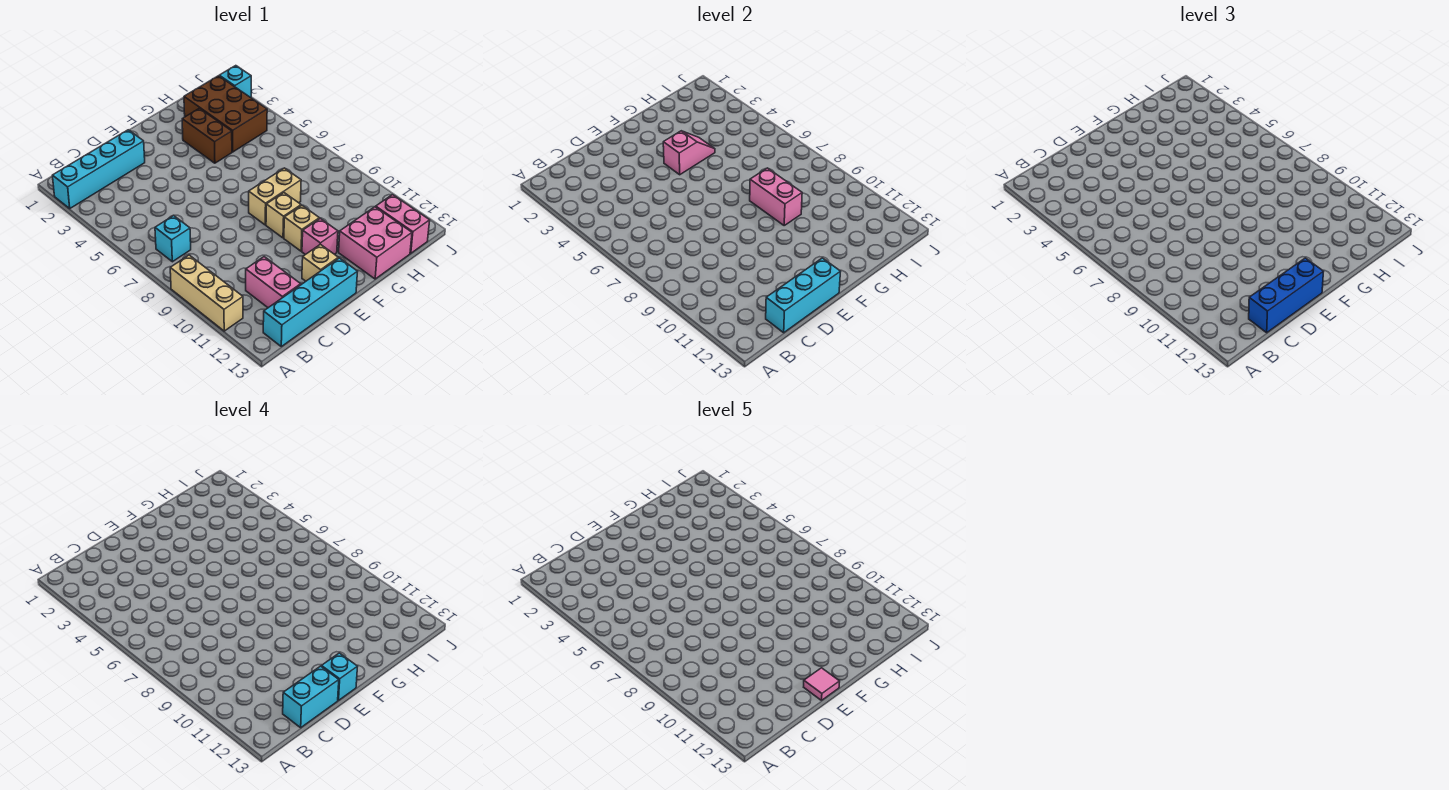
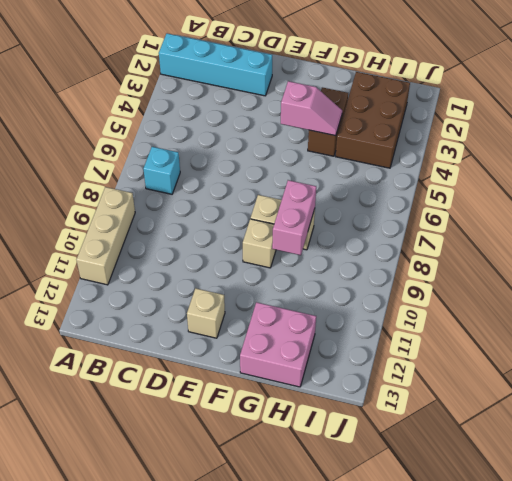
none -> cyan brick B13:E13 level 1
none -> pink brick C11:C12 level 1
none -> tan brick F10 level 1

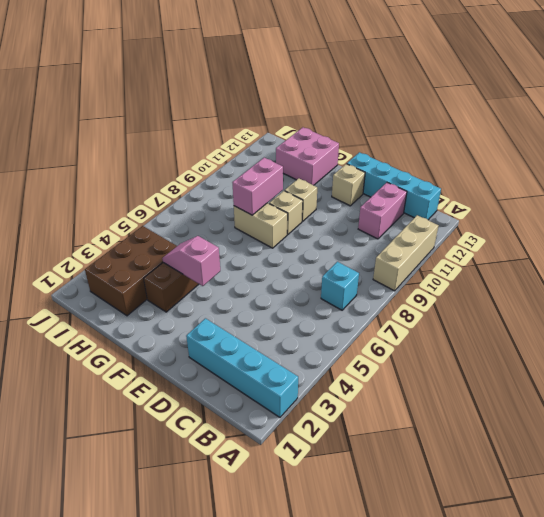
none -> pink brick F11 level 1
none -> pink brick I12:I13 level 1
none -> cyan brick J2 level 1

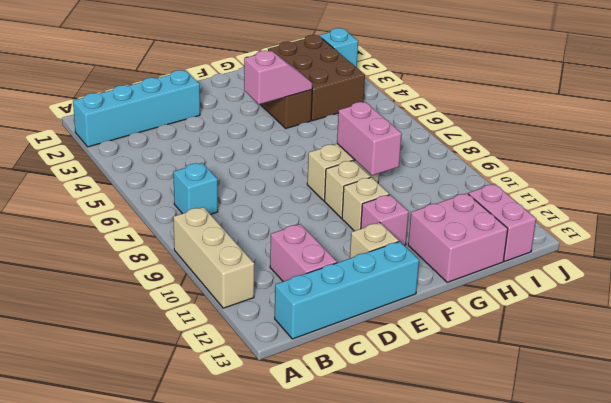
none -> cyan brick C13:E13 level 2
none -> blue brick C13:E13 level 3
none -> cyan brick C13:D13 level 4

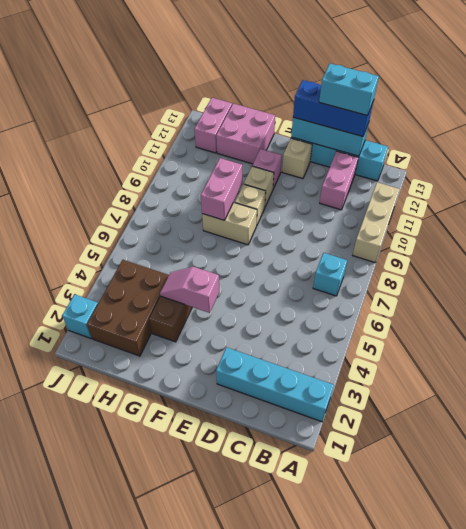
none -> cyan brick E13 level 4
none -> pink tile E13 level 5

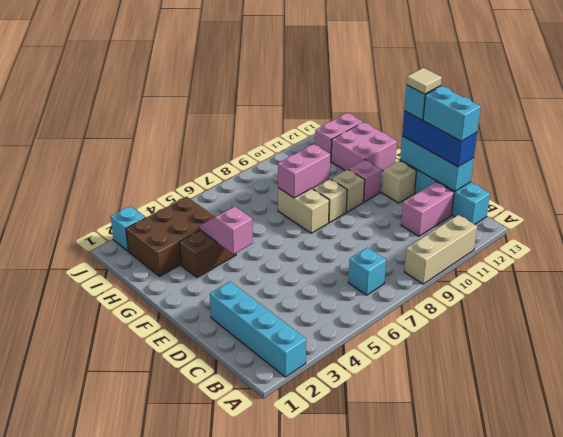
tan tile E13 level 5 -> pink tile E13 level 5

